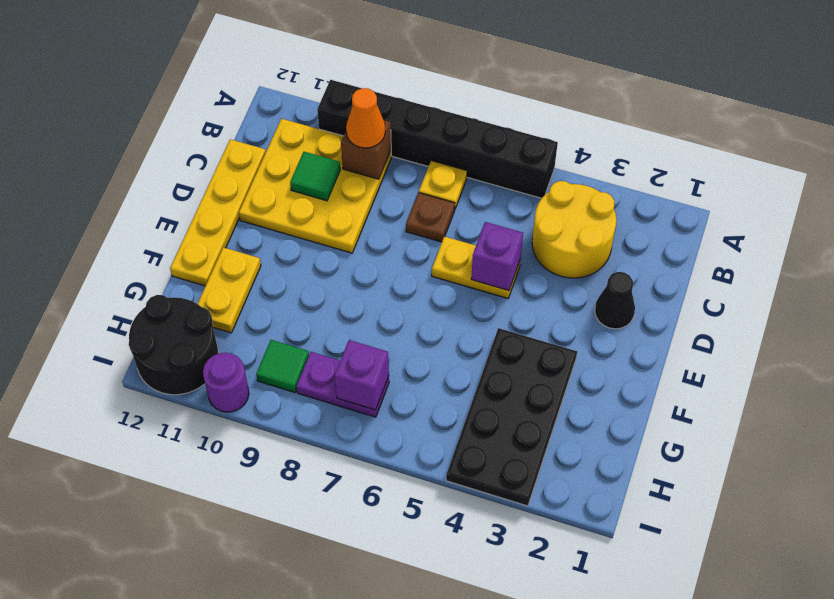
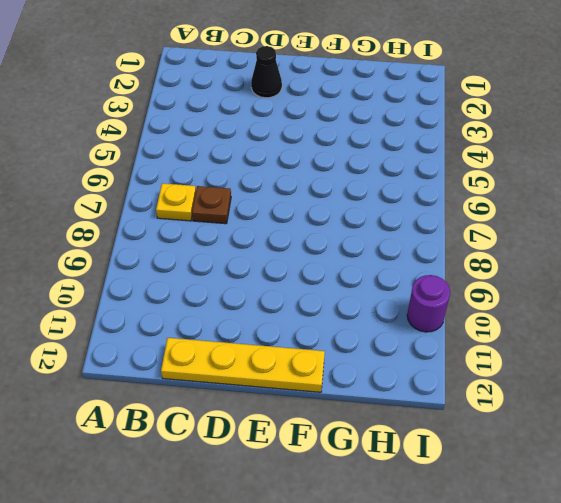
none -> black brick A5:A10 level 1
none -> yellow round brick B3:C4 level 1
none -> yellow plate B9:D11 level 1

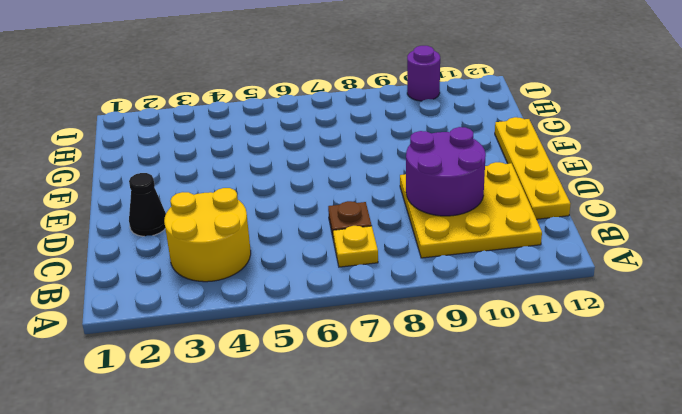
purple round brick C9:D10 level 2 -> green tile C10 level 2
none -> black brick A5:A10 level 1
none -> yellow plate D5:D6 level 1
none -> black plate F3:I4 level 1

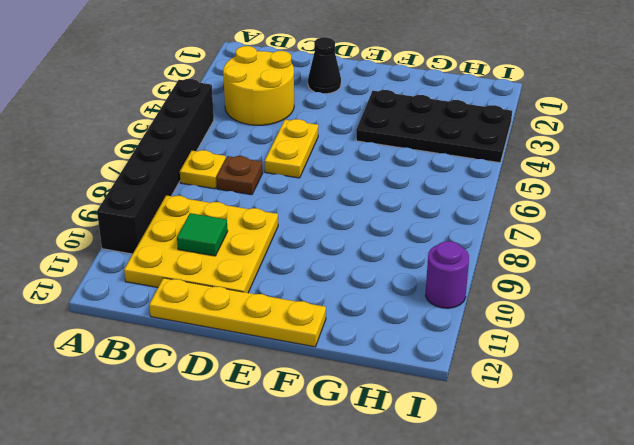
none -> yellow plate F11:G11 level 1
none -> purple plate H7:H8 level 1
none -> green tile H9 level 1

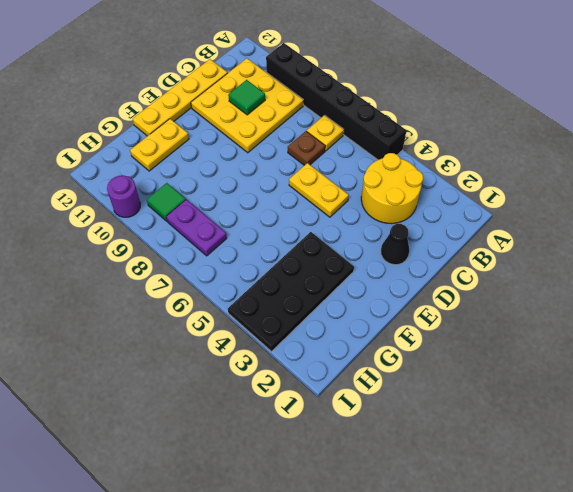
none -> black round brick H11:I12 level 1
none -> brown brick B9 level 2
none -> purple brick D5 level 2

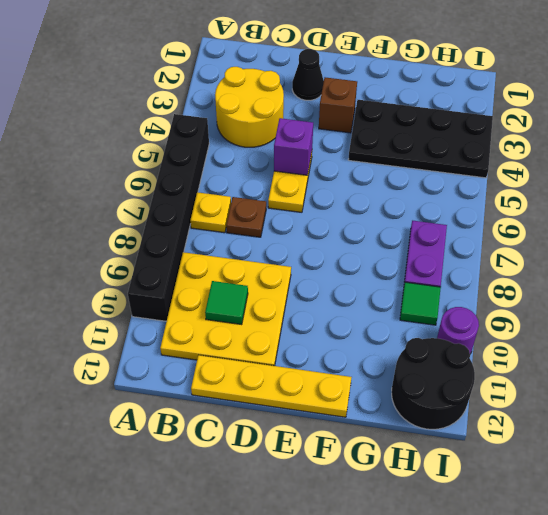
brown brick E3 level 1 -> brown brick B9 level 2
none -> yellow plate F11:G11 level 1
none -> purple brick H7 level 2
none -> orange cone B9 level 3

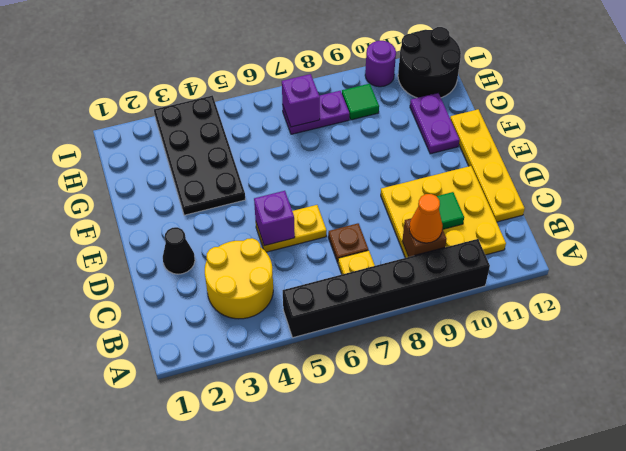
purple plate F11:G11 level 1 -> yellow plate F11:G11 level 1

